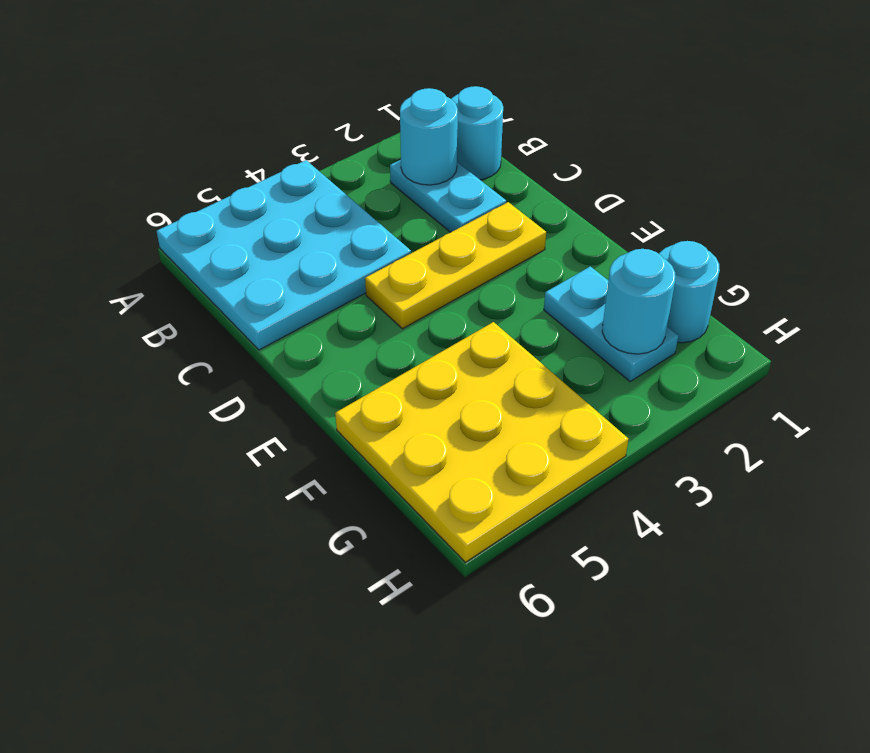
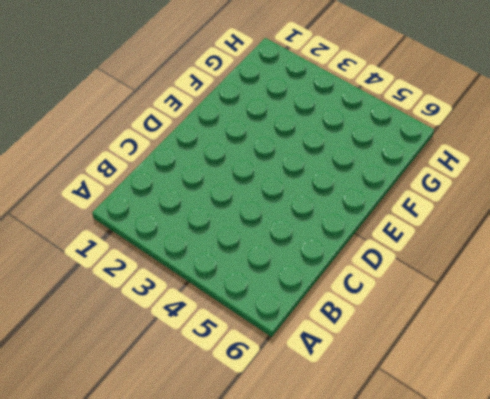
none -> cyan plate A4:C6 level 1
none -> cyan round brick B1 level 1

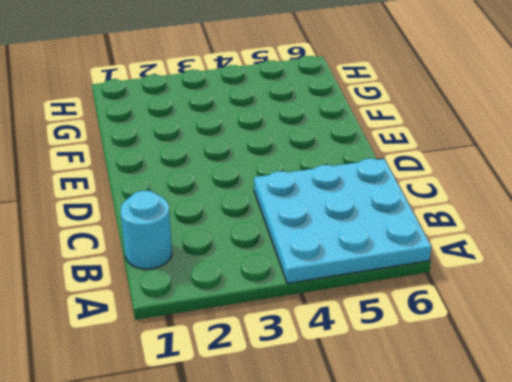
none -> cyan plate B2:C2 level 1
none -> yellow plate D2:D4 level 1

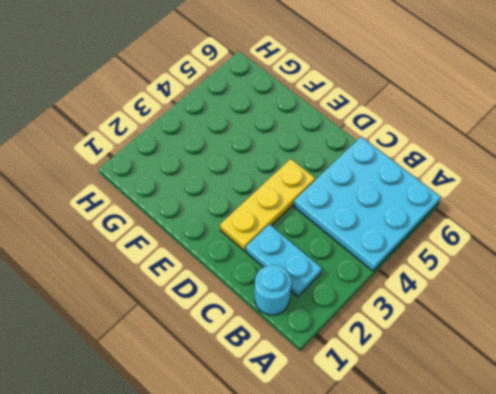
none -> cyan plate F2:G2 level 1
none -> yellow plate F4:H6 level 1

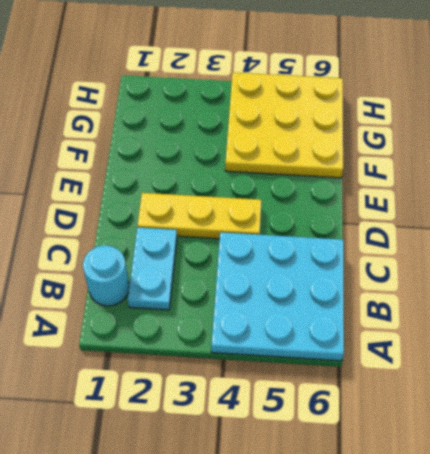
none -> cyan plate F2:G2 level 1
none -> cyan round brick G1 level 1

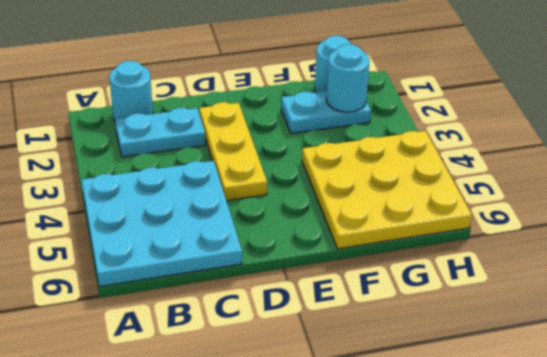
none -> cyan round brick B2 level 2

